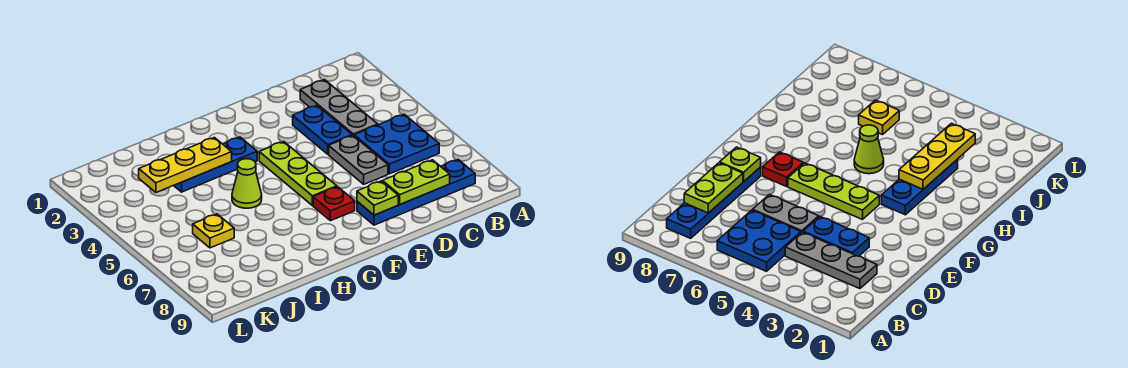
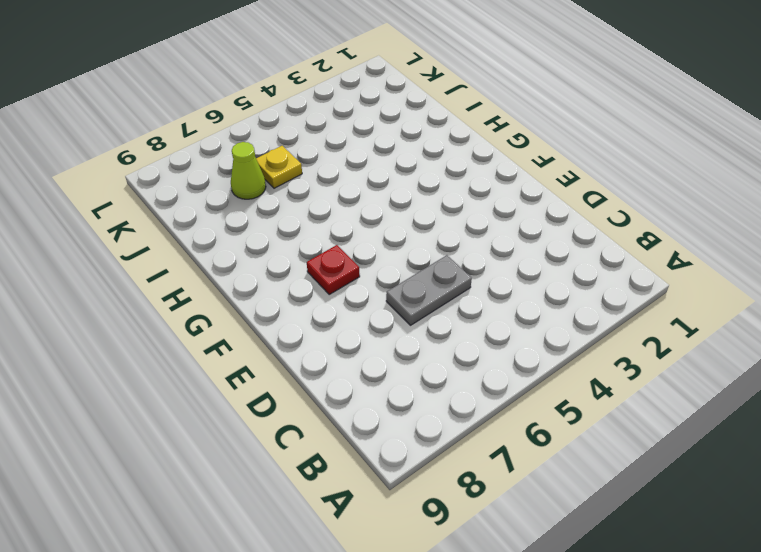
lime cone J7 level 1 -> lime cone H5 level 1
none -> blue plate B5:C6 level 1
none -> blue plate B8:E8 level 1
none -> grey plate C2:C4 level 1

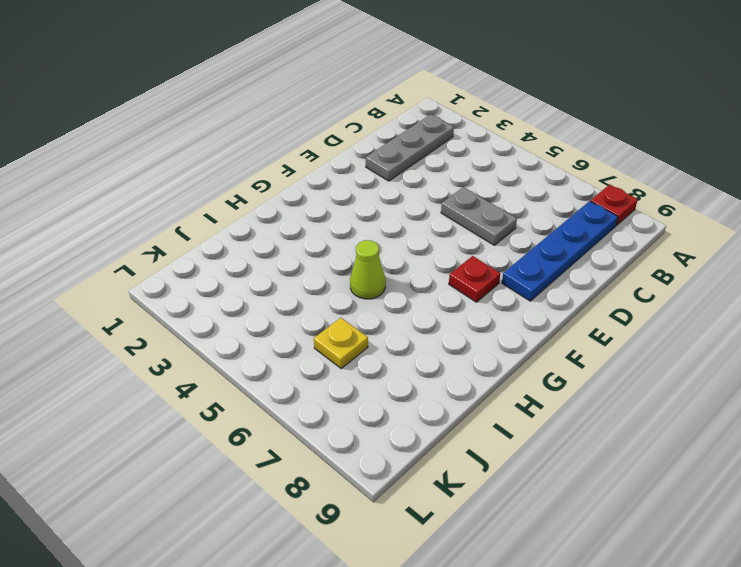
red plate A8 level 1 -> none
grey plate B2:D2 level 1 -> grey plate C2:C4 level 1
none -> blue plate B5:C6 level 1
none -> blue plate D3:D4 level 1
none -> lime plate F4:F6 level 1

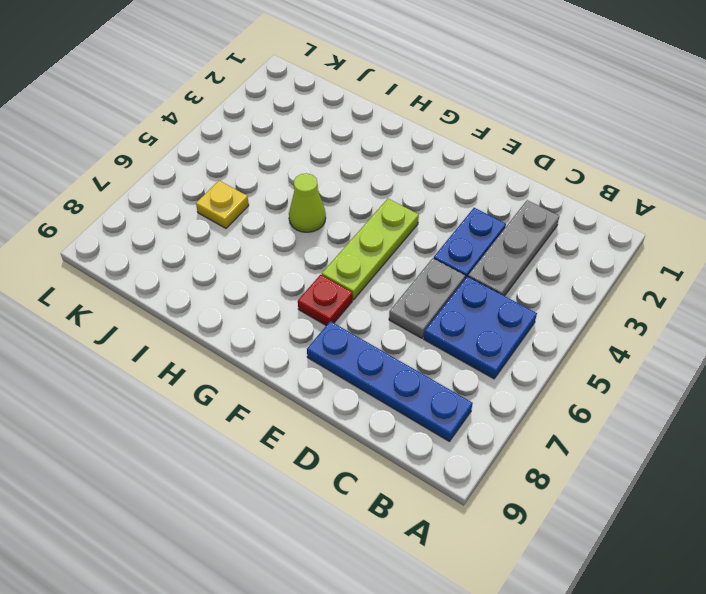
none -> blue plate G3:I3 level 1
none -> lime plate C8:D8 level 2
none -> lime plate E8 level 2

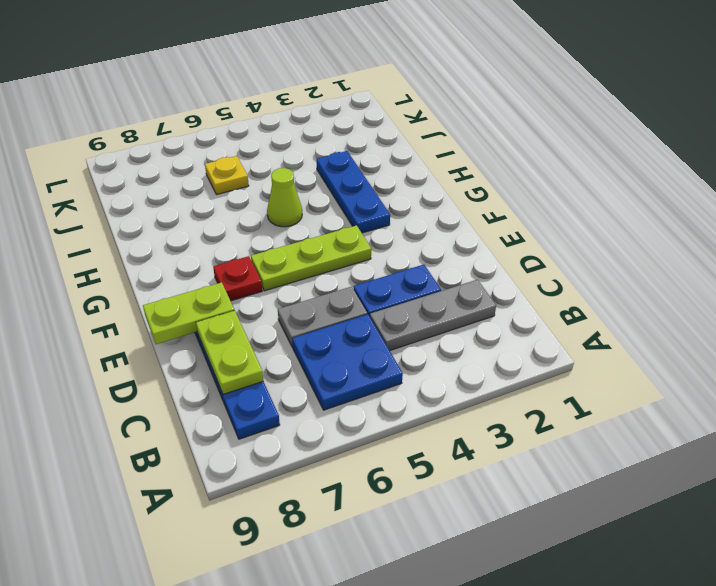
lime plate E8:E9 level 2 -> lime plate E8 level 2
none -> yellow plate H3:J3 level 2

